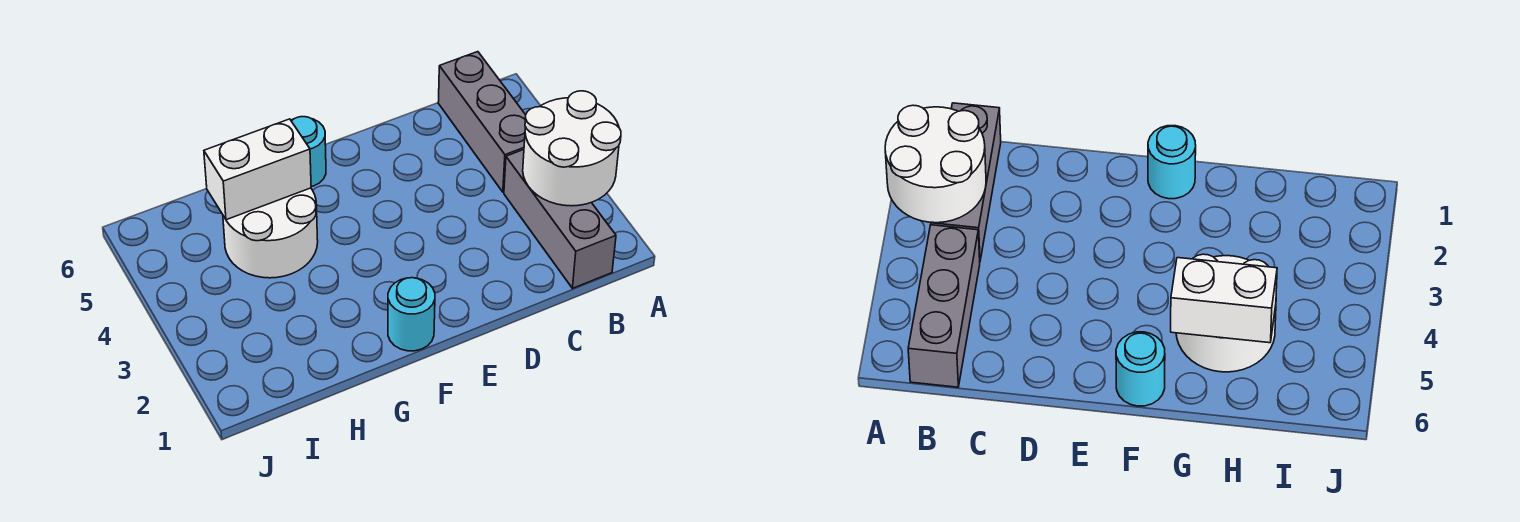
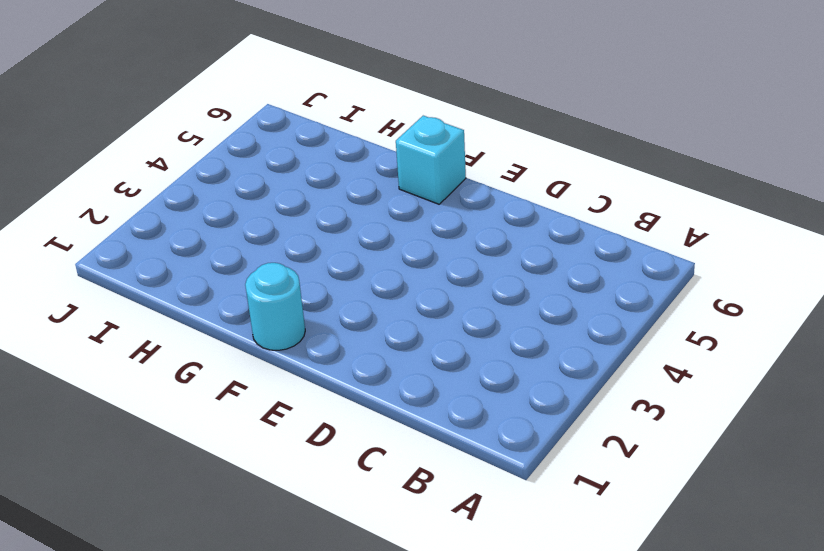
cyan brick F6 level 1 -> cyan round brick F6 level 1
none -> grey brick B1:B3 level 1
none -> grey brick B4:B6 level 1

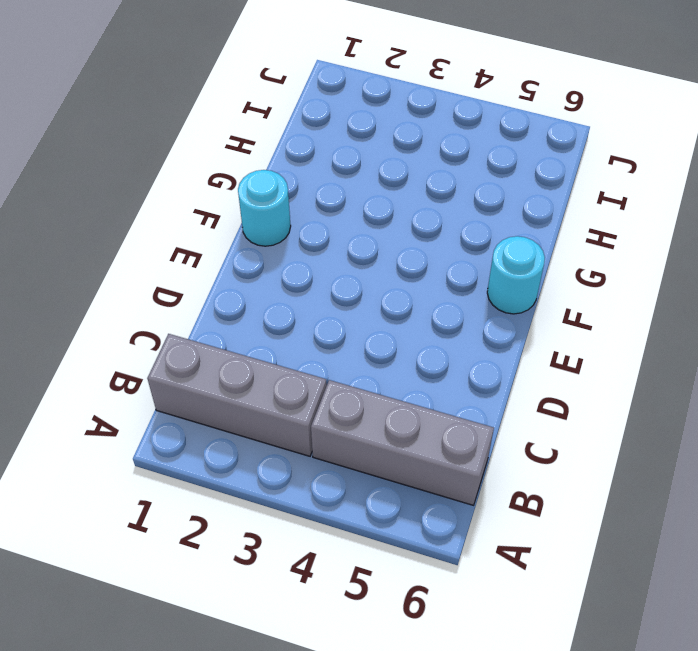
none -> white round brick G4:H5 level 1
none -> white round brick A2:B3 level 2

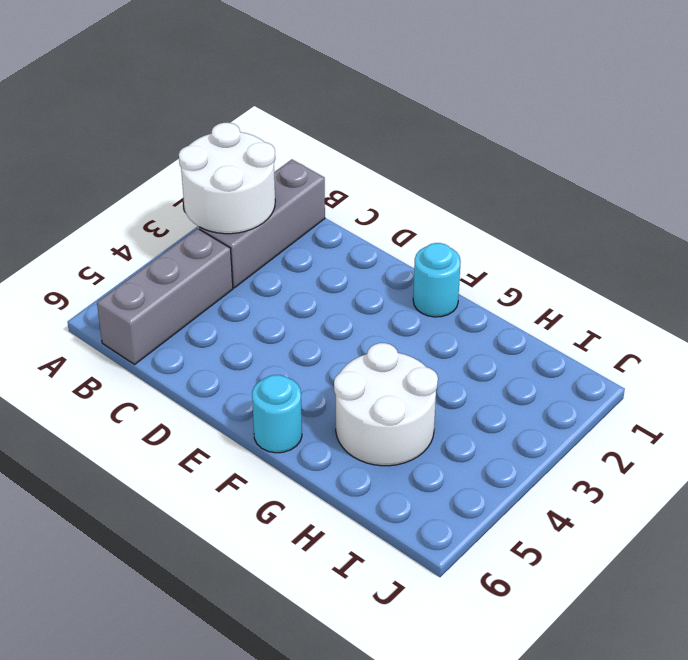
none -> white brick G5:H5 level 2

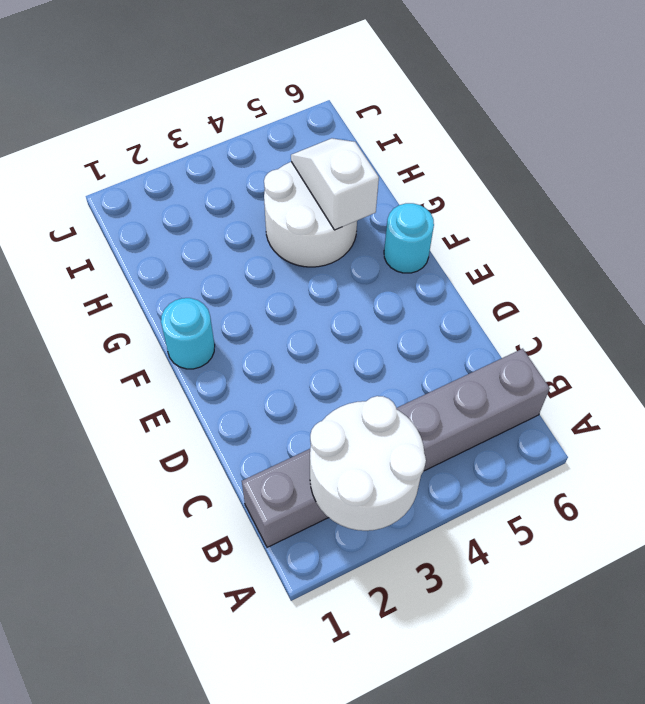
white slope G5:H5 level 2 top G -> white brick G5:H5 level 2

